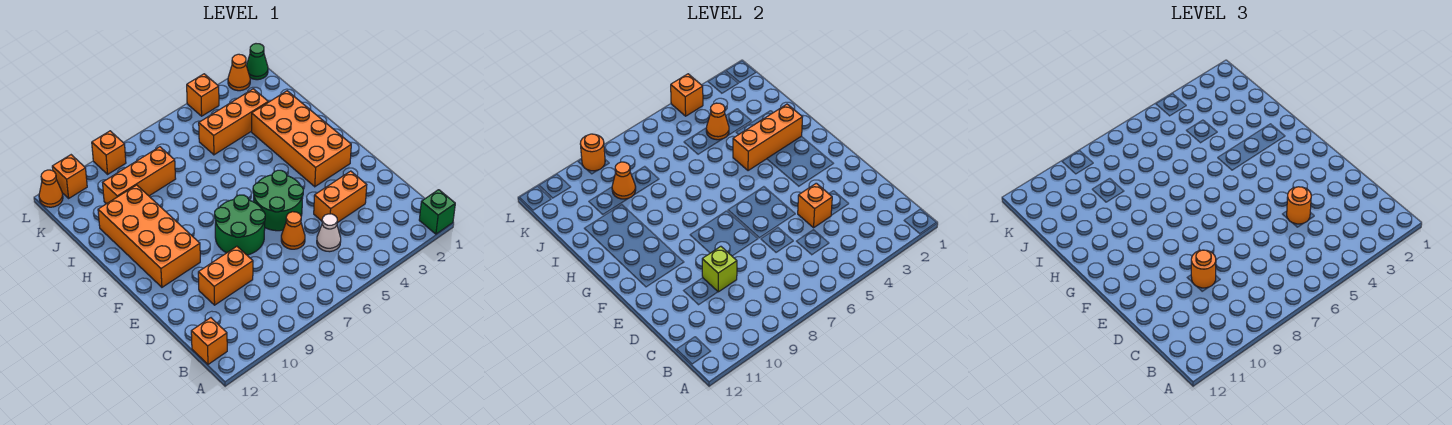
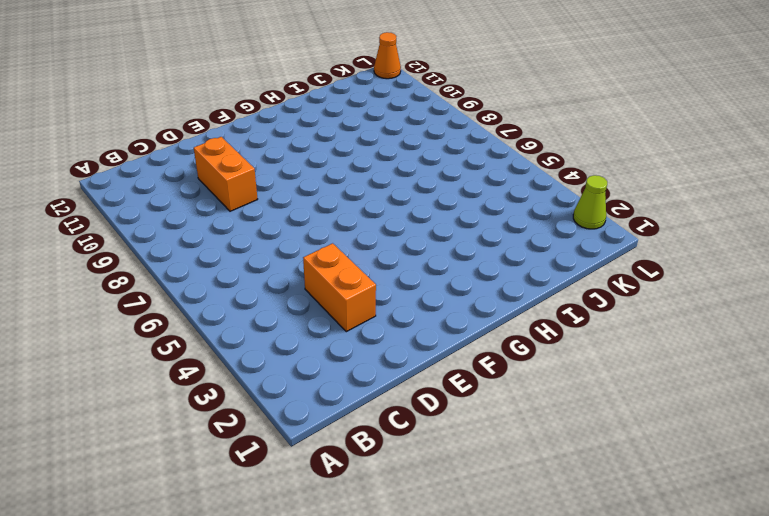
lime cone L2 level 1 -> orange cone L2 level 1
none -> green brick A1 level 1
none -> orange brick B12 level 1
none -> white cone C5 level 1

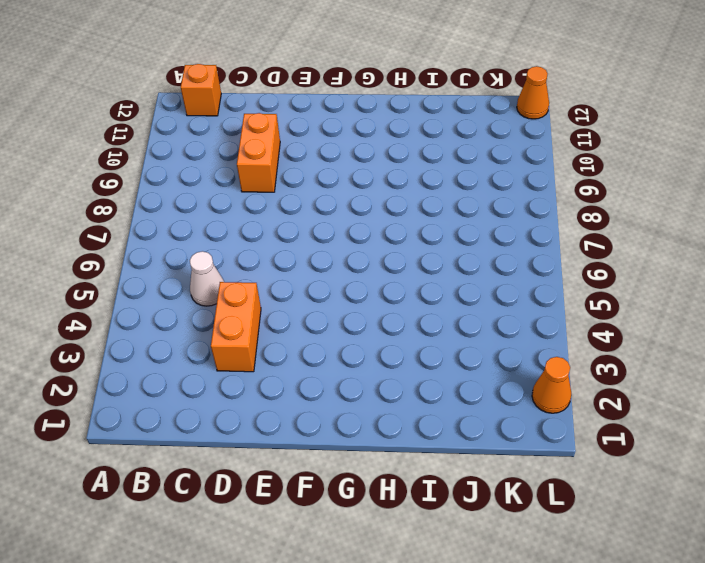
none -> green brick A1 level 1
none -> orange cone D6 level 1
none -> green round brick E5:F6 level 1

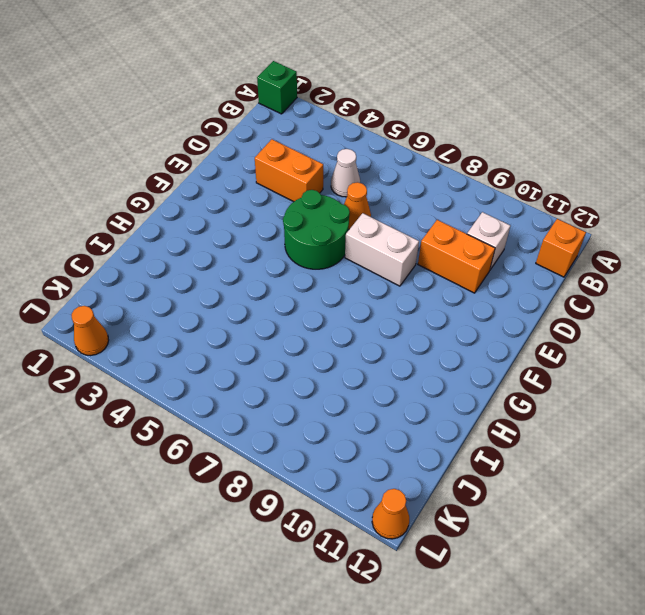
white brick C10 level 1 -> none
white brick E7:E8 level 1 -> green round brick E7:F8 level 1
none -> orange brick F2:I3 level 1
none -> orange brick F10:I11 level 1
none -> orange brick J3:J5 level 1

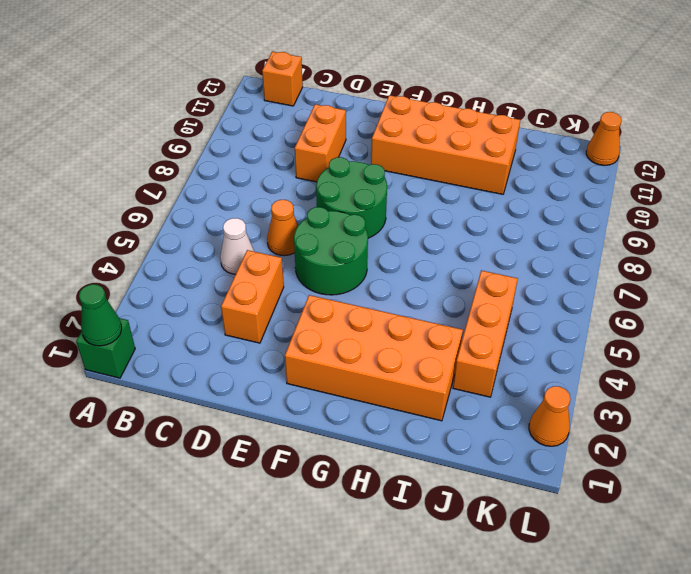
green cone A1 level 2 -> green cone L1 level 1
none -> orange brick J8:J10 level 1
none -> orange brick L4 level 1
none -> orange brick L9 level 1

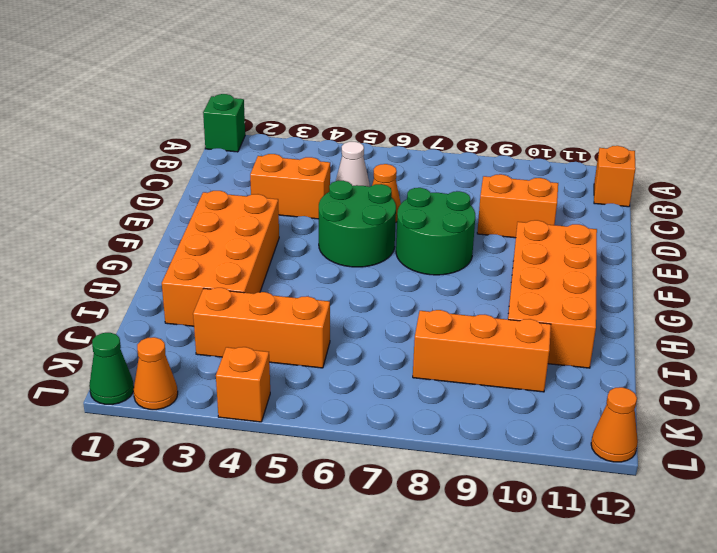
none -> orange brick L9 level 1
none -> orange brick L11 level 1
none -> orange brick D4 level 2

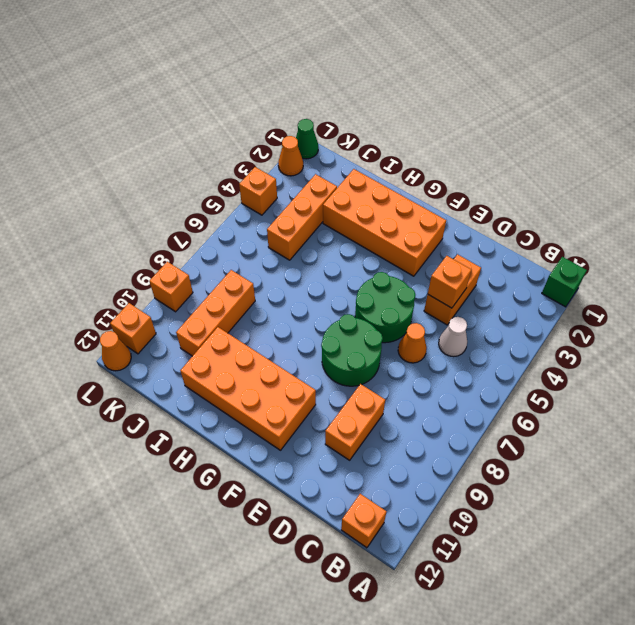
none -> lime brick D9 level 2
none -> orange brick H2:H4 level 2
none -> orange cone J4 level 2

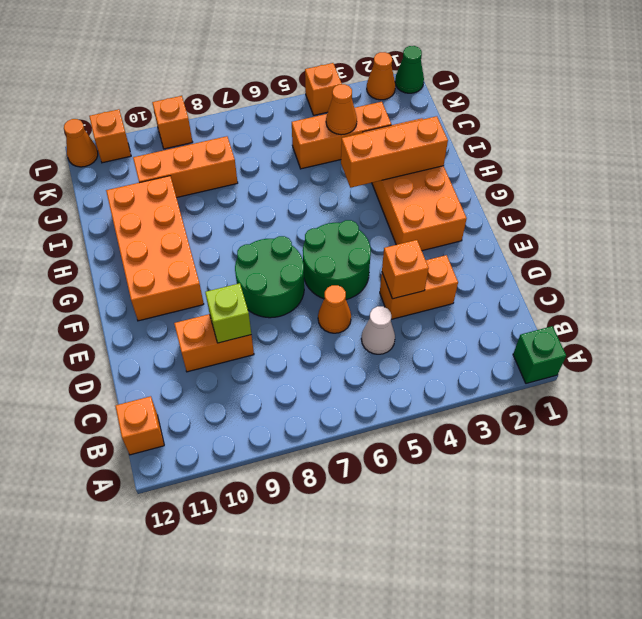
none -> orange cone J9 level 2
none -> orange brick L4 level 2
none -> orange round brick L9 level 2

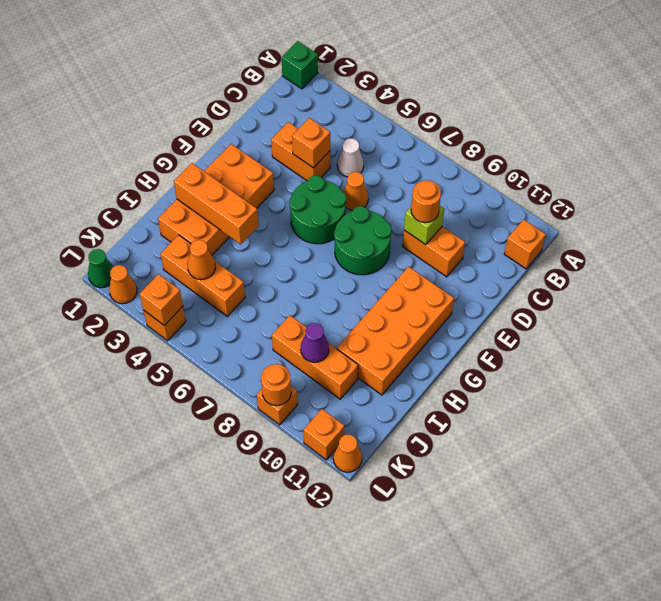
purple cone J9 level 2 -> orange cone J9 level 2
none -> orange round brick D4 level 3

